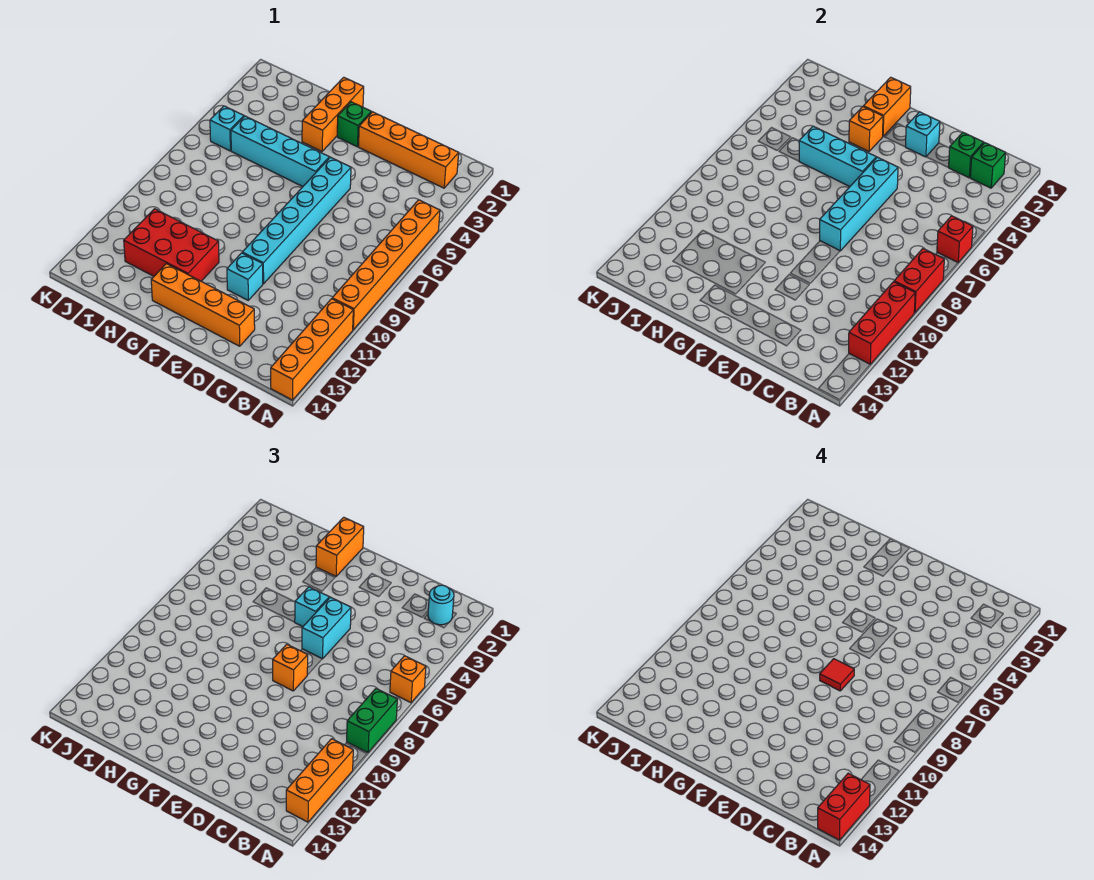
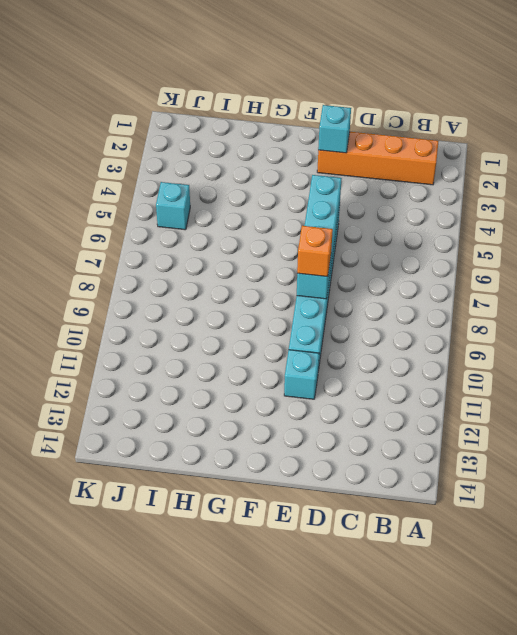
none -> orange brick A5:A10 level 1
none -> orange brick A11:A14 level 1
none -> orange brick D13:G13 level 1
none -> green brick F2 level 1

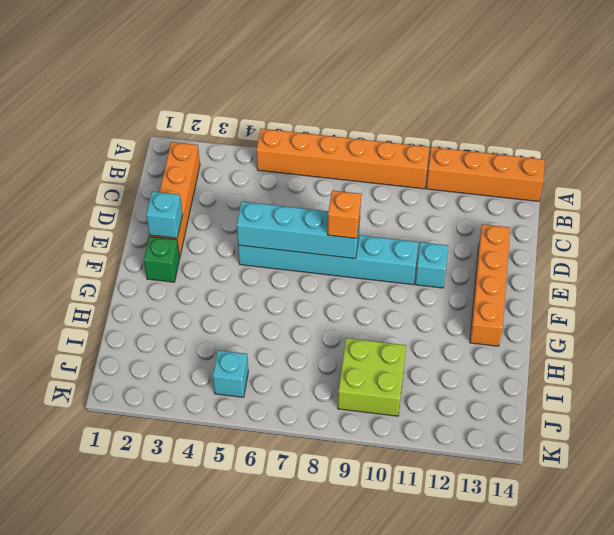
lime brick I9:J10 level 1 -> none
none -> cyan brick F5:I5 level 1
none -> orange brick G1:G3 level 1
none -> red brick G11:I12 level 1
none -> red brick A6 level 2

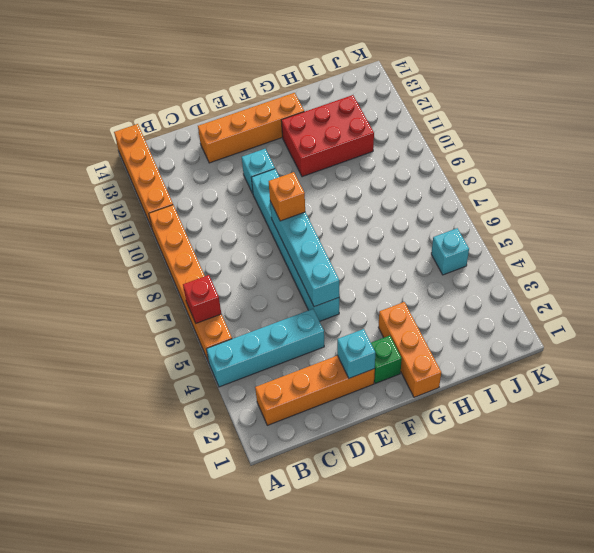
cyan brick A4:D4 level 1 -> cyan brick F5:I5 level 1
none -> red brick A8:A9 level 2
none -> red brick A10:A12 level 2
none -> green brick B2 level 2
none -> green brick C2 level 2

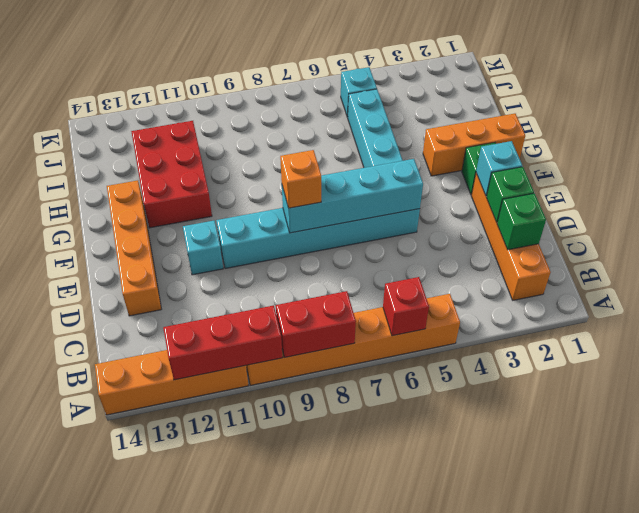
green brick D2 level 2 -> green brick B2 level 2
none -> cyan brick F5:H5 level 2
none -> orange brick G1:G2 level 2
none -> orange brick G3 level 2
none -> orange brick A6 level 3

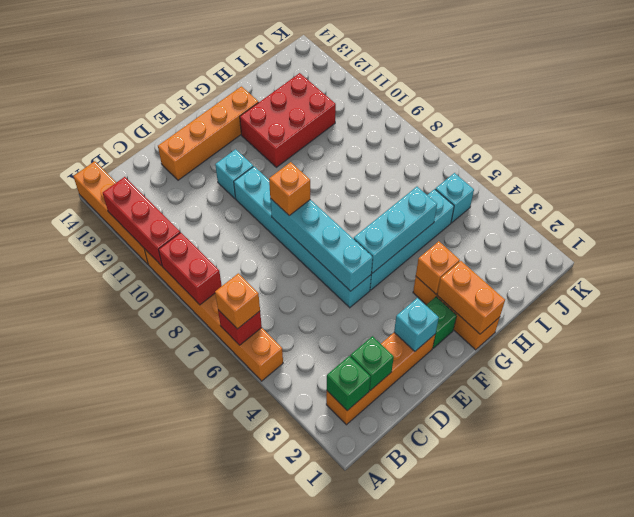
none -> green brick A8:A9 level 3
none -> orange brick A11:A13 level 3
none -> cyan round brick B2 level 3
none -> cyan brick E5:E6 level 3

